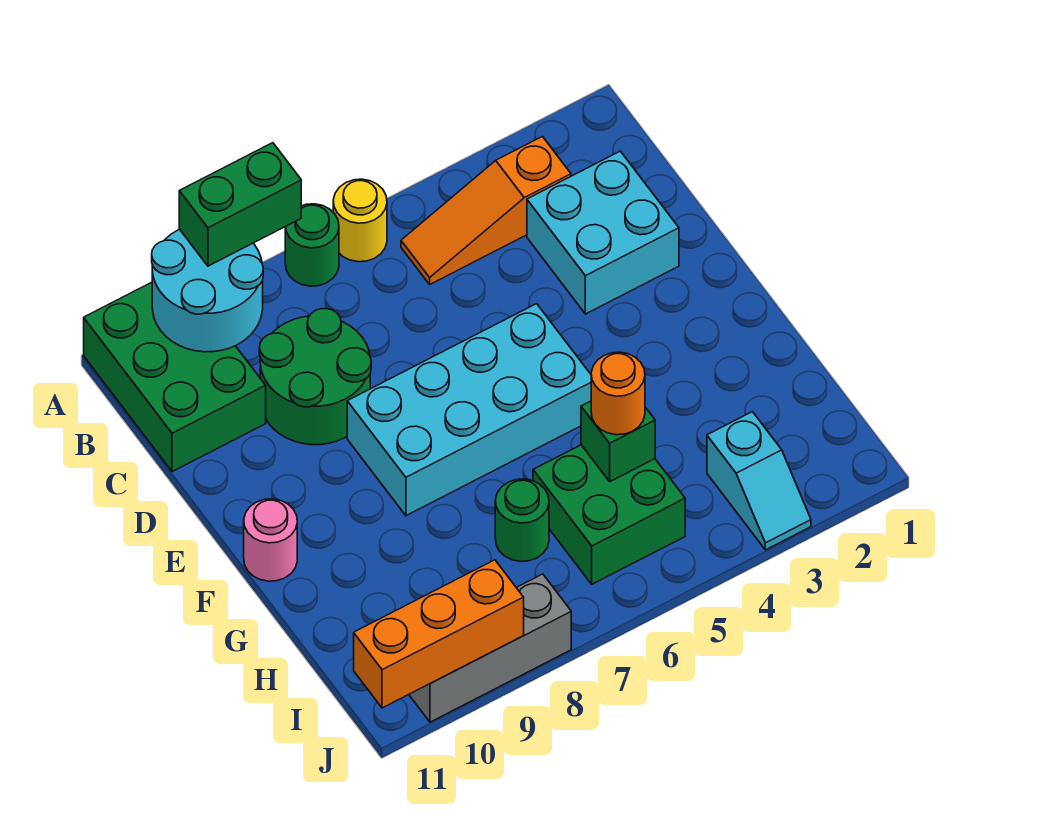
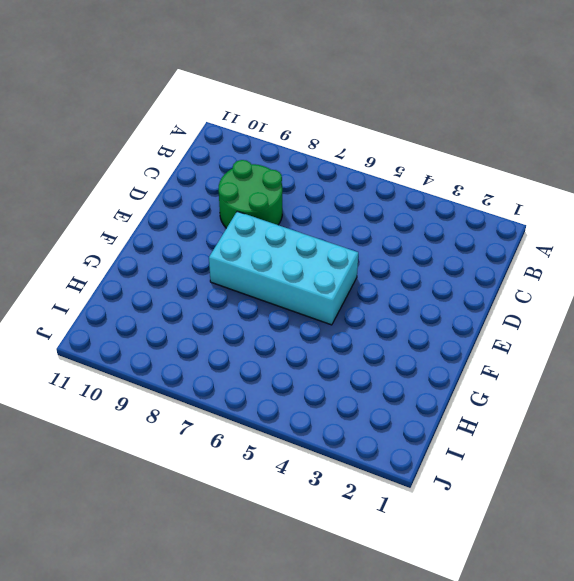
none -> yellow round brick A6 level 1
none -> green round brick A7 level 1
none -> green brick A10:C11 level 1

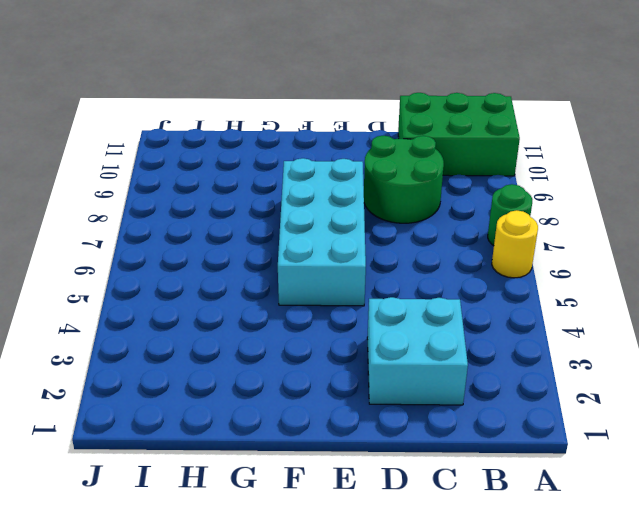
none -> orange slope B3:B5 level 1 top 3
none -> pink round brick F11 level 1
none -> green brick H5:I6 level 1

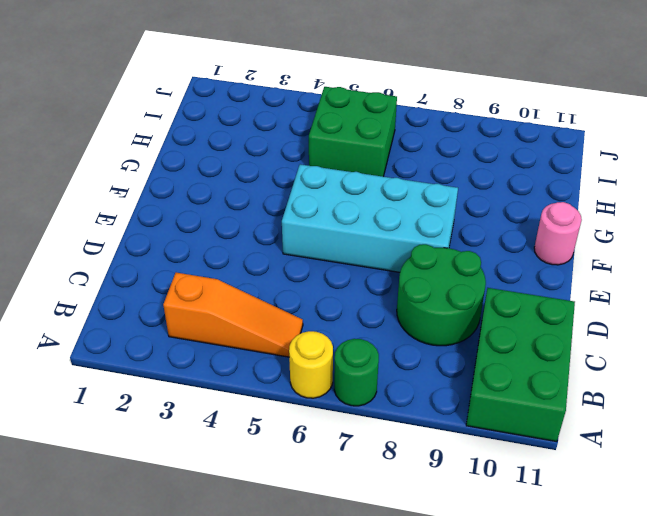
none -> cyan brick C2:D3 level 1
none -> green round brick H7 level 1
none -> cyan slope I3:J3 level 1 top I

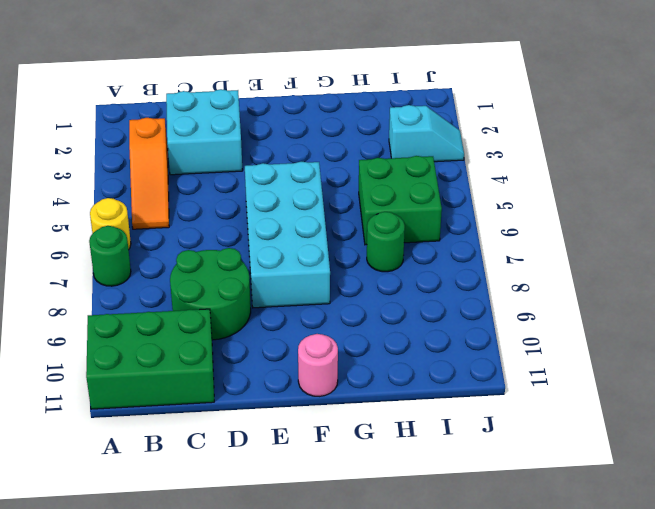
none -> grey brick J8:J10 level 1
none -> cyan round brick A9:B10 level 2
none -> green brick H5 level 2

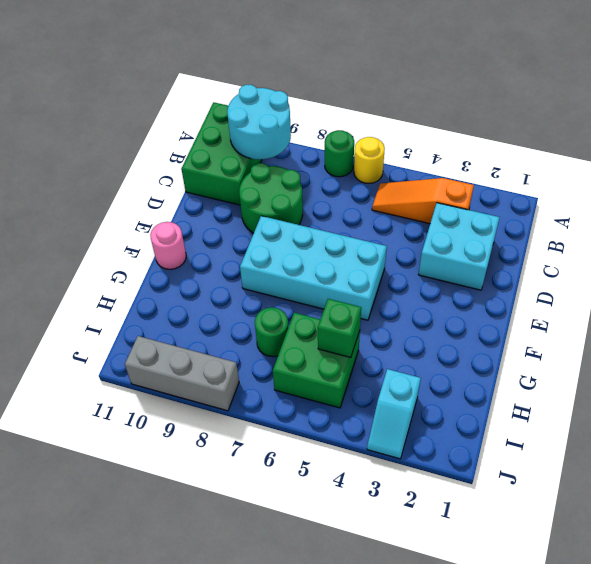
none -> orange brick J9:J11 level 2
none -> green brick A8:A9 level 3
none -> orange round brick H5 level 3

